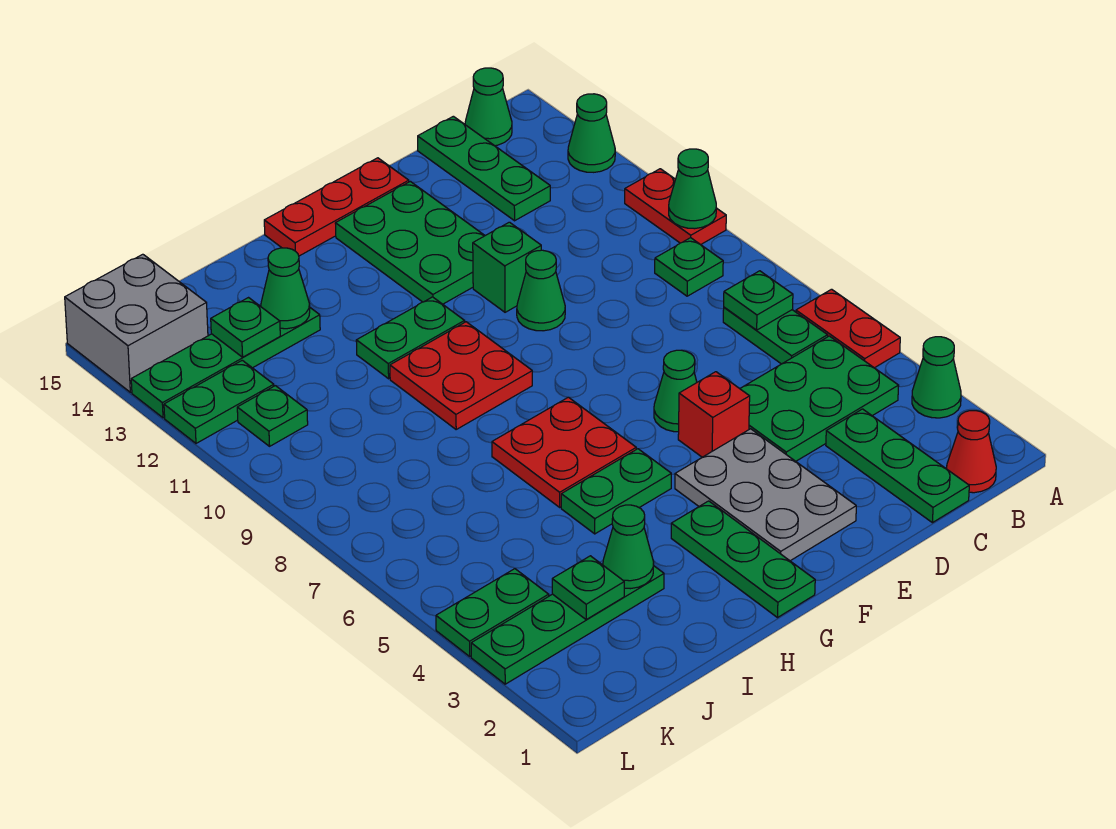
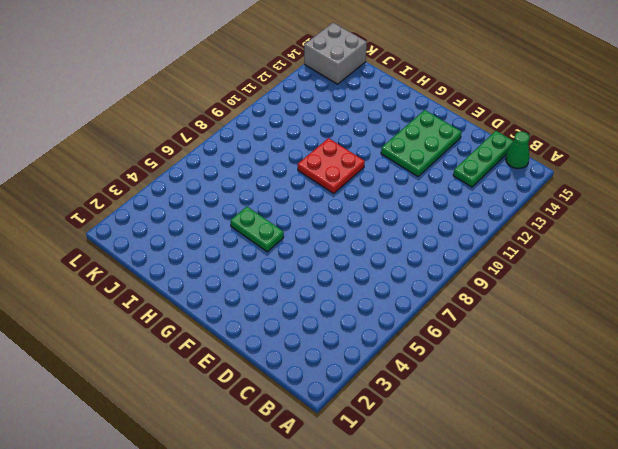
none -> green cone A3 level 1
none -> red plate A5:A6 level 1
none -> red plate A10:A11 level 1
none -> green cone A13 level 1

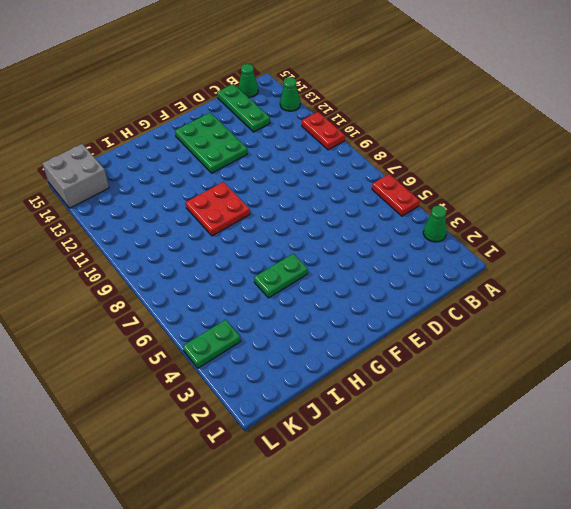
none -> red cone B1 level 1
none -> green plate B4:D5 level 1
none -> green plate B6:B7 level 1
none -> green plate B9 level 1

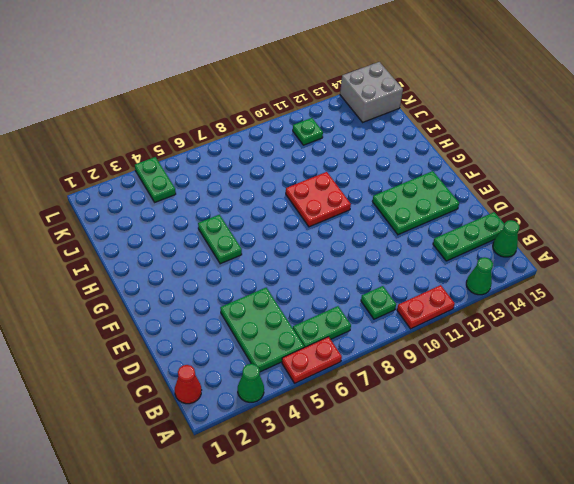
none -> green plate C1:C3 level 1
none -> grey plate E2:F4 level 1
none -> red brick E5 level 1
none -> green cone E6 level 1

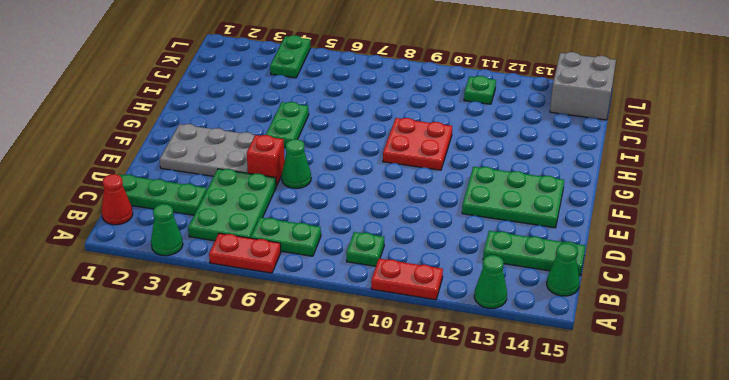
none -> green cone E10 level 1
none -> green brick E11 level 1
none -> red plate E15:G15 level 1
none -> green plate G1:G3 level 1

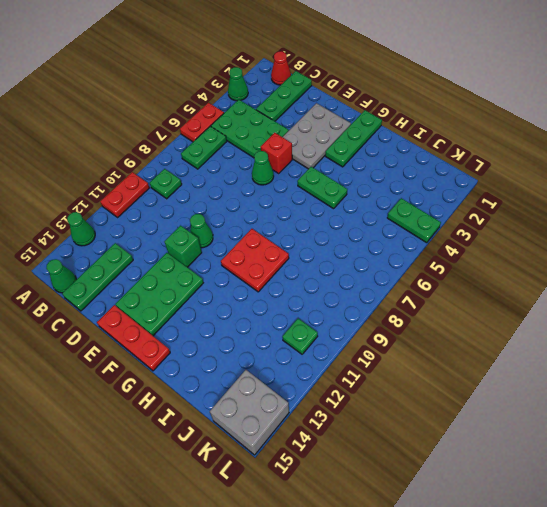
none -> red plate G6:H7 level 1
none -> green plate G11:H11 level 1
none -> green plate I3:L3 level 1
none -> green plate I13:L13 level 1

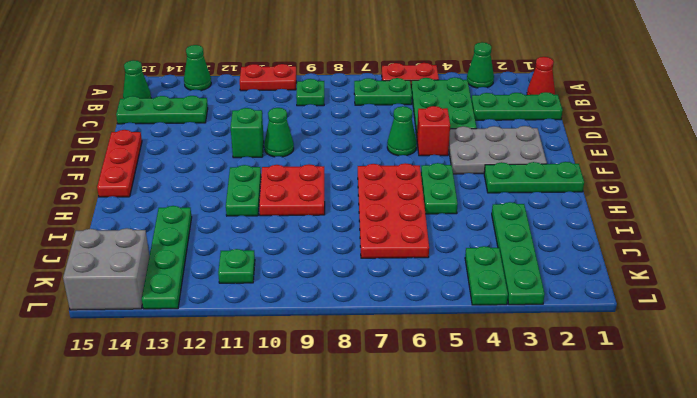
red plate G6:J7 level 1 -> red plate G6:H7 level 1
none -> green plate E12:F14 level 1
none -> green plate K12:L12 level 1
none -> green cone A10 level 2
none -> green plate B7 level 2

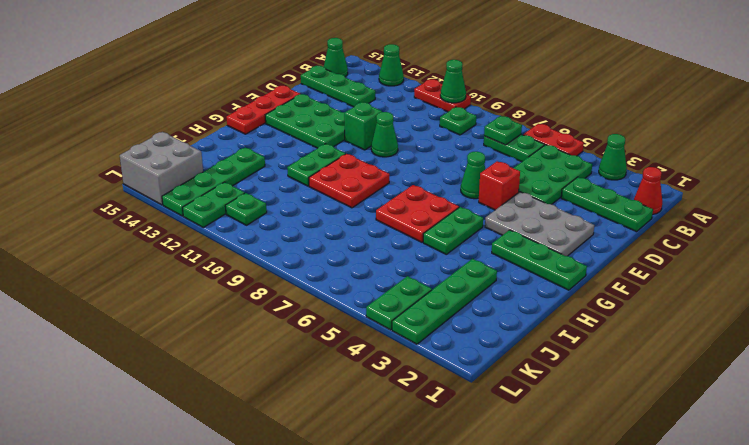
none -> green cone I3 level 2
none -> green cone I13 level 2
none -> green plate J3 level 2
none -> green plate J13 level 2

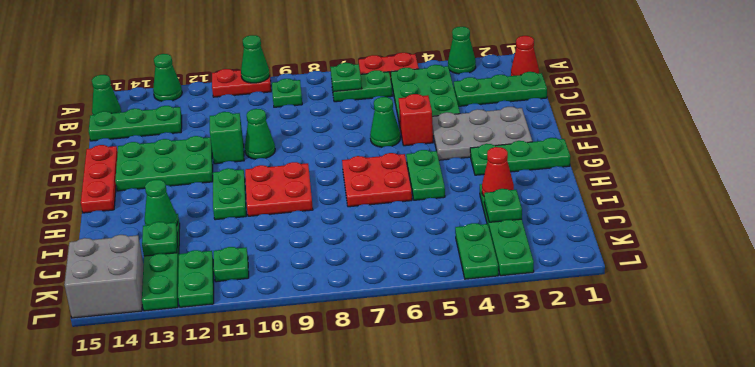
red cone I3 level 2 -> green cone I3 level 2

